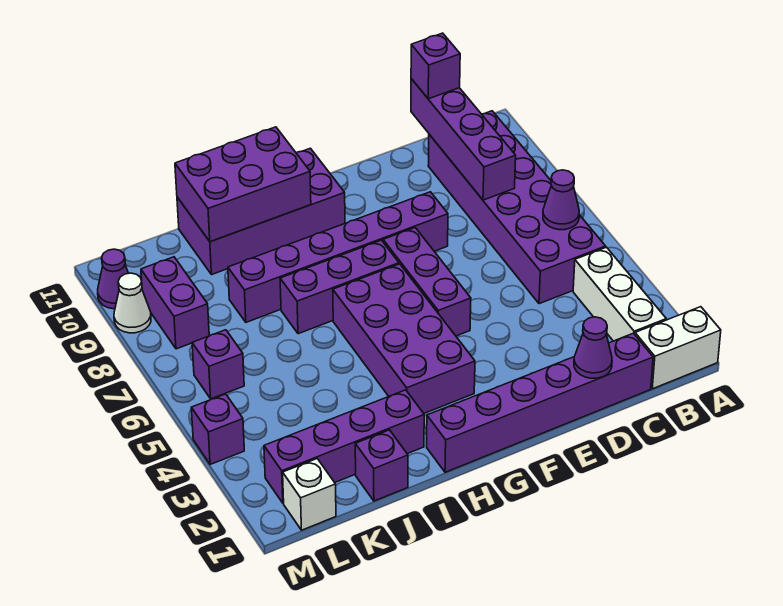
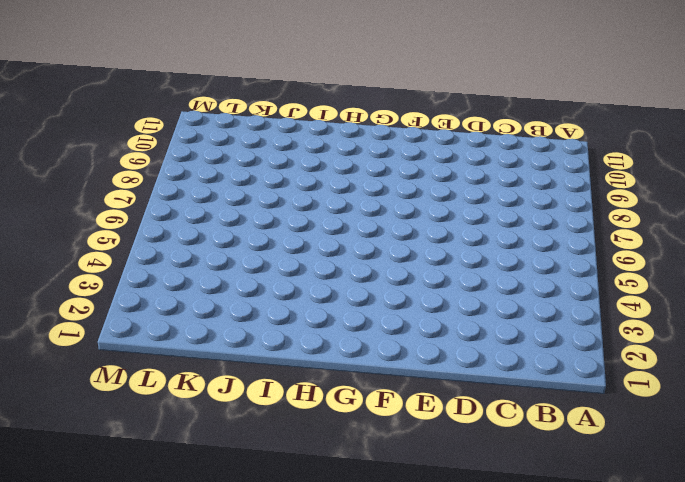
none -> white brick A1:B1 level 1
none -> white brick B2:B4 level 1
none -> purple brick B5:C10 level 1

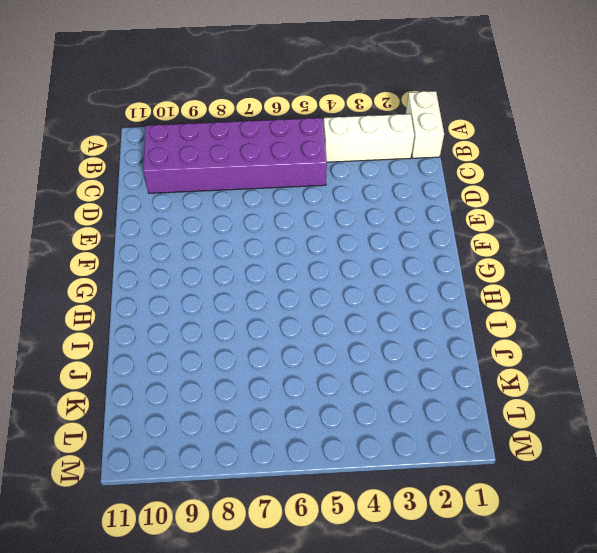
none -> purple brick C1:H1 level 1
none -> purple brick E8:J8 level 1
none -> purple brick F5:F7 level 1

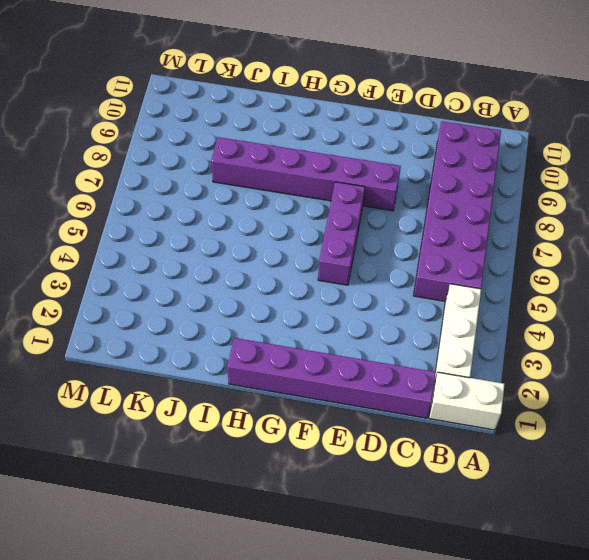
none -> purple brick G3:H6 level 1
none -> purple brick G7:I7 level 1
none -> purple brick G10:J11 level 1

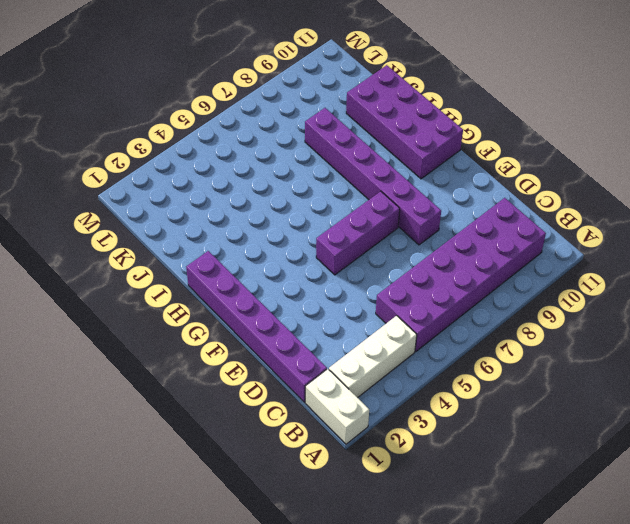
none -> purple brick G3:H6 level 1
none -> purple brick G7:I7 level 1
none -> purple brick I2:L2 level 1

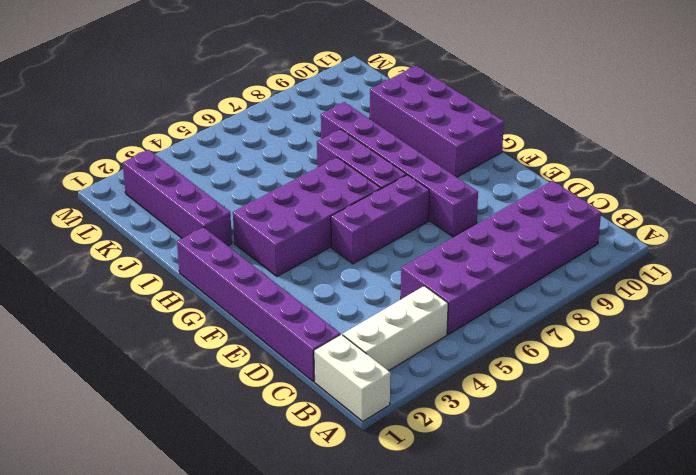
none -> purple brick J1 level 1
none -> white brick L1 level 1
none -> purple brick L6 level 1

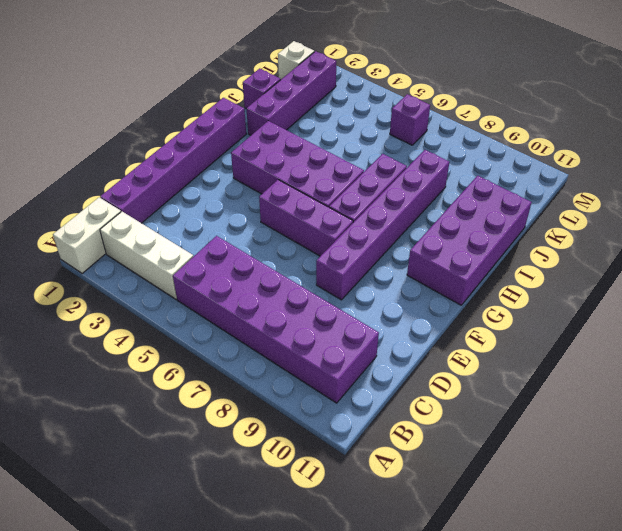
none -> purple brick L8:L9 level 1
none -> purple brick M4 level 1
none -> white cone M9 level 1

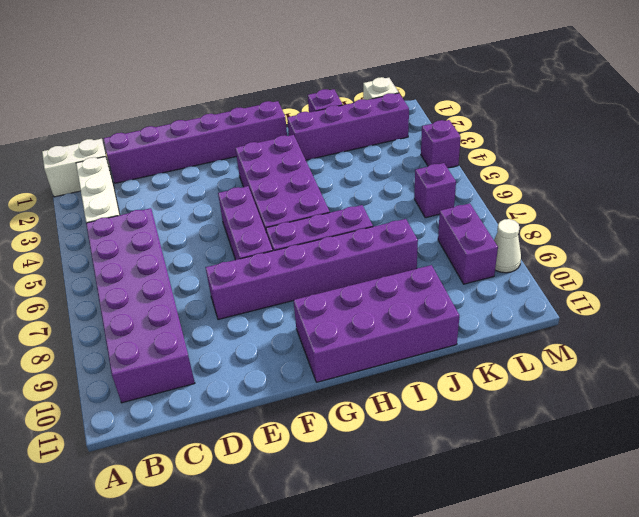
none -> purple cone M10 level 1
none -> purple cone B6 level 2
none -> purple brick C8:C11 level 2

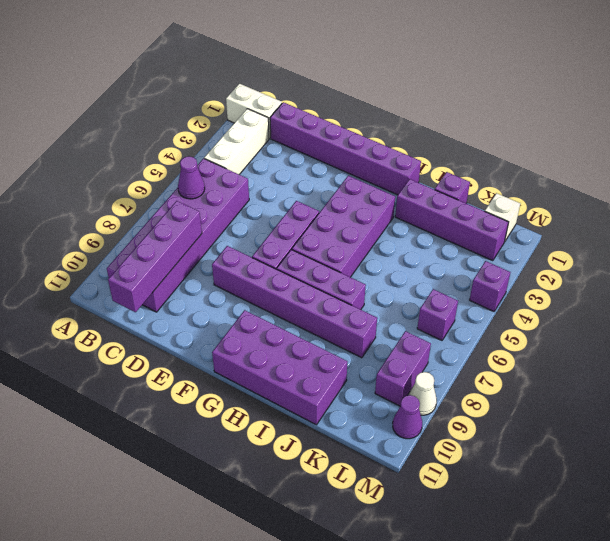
none -> purple cone D1 level 2
none -> purple brick H10:J11 level 2
none -> purple brick C11 level 3

